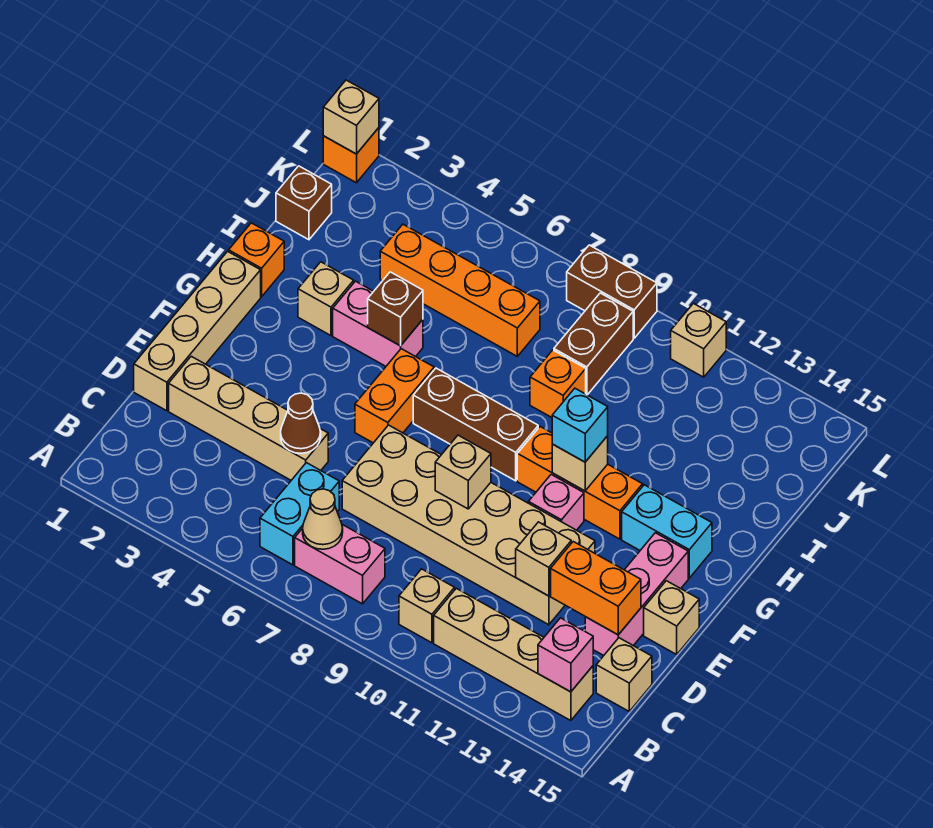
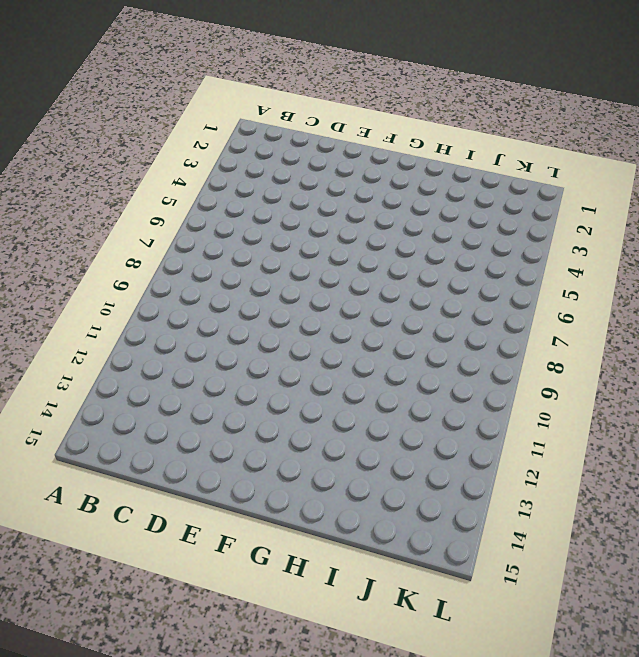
none -> cyan brick B6:C6 level 1
none -> pink brick B7:B8 level 1
none -> tan brick B10 level 1
none -> tan brick B11:B14 level 1

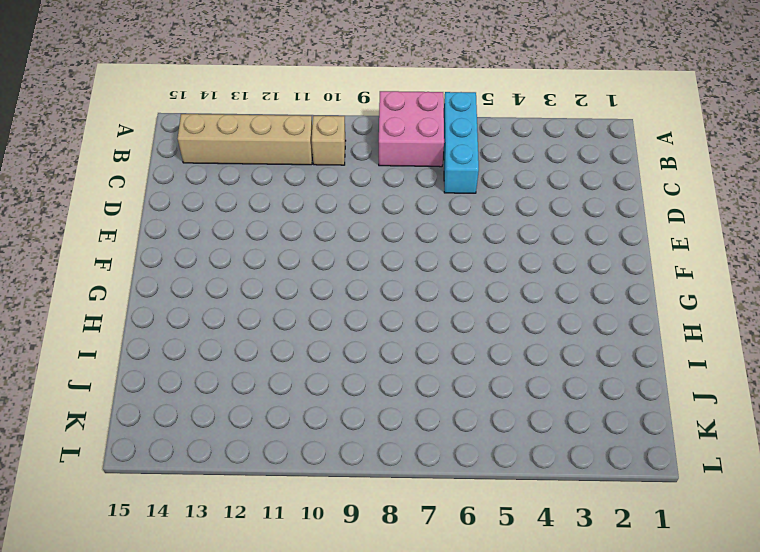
cyan brick A6:C6 level 1 -> cyan brick B6:C6 level 1
pink brick A7:B8 level 1 -> pink brick B7:B8 level 1
none -> tan brick C15 level 1
none -> tan brick D1:G1 level 1
none -> tan brick D2:D5 level 1
none -> tan brick D7:E12 level 1

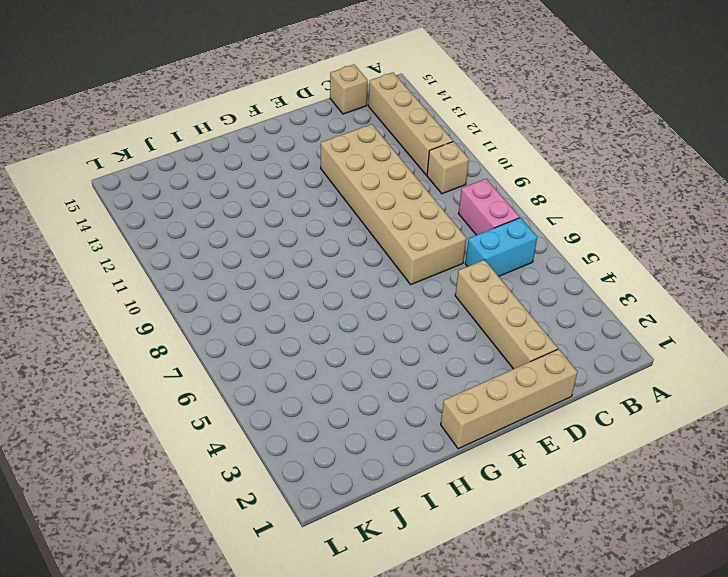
none -> pink brick D14:F14 level 1
none -> tan brick E15 level 1
none -> orange brick F6:G6 level 1
none -> pink brick F11 level 1

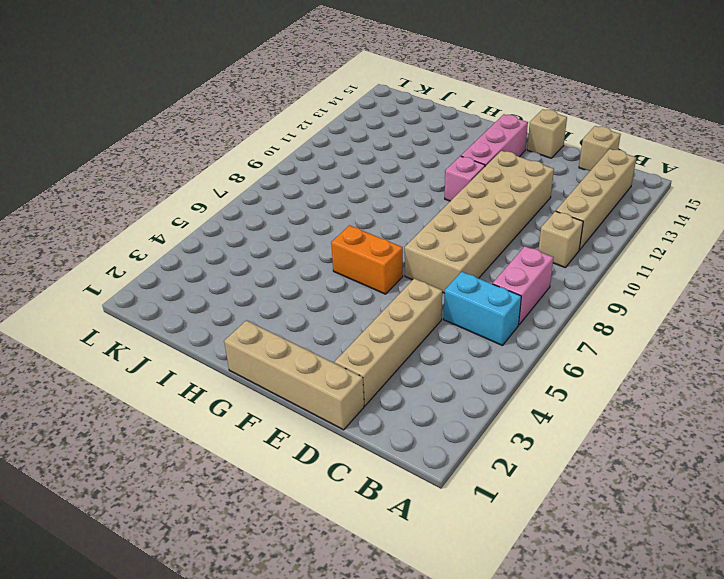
pink brick F12:F14 level 1 -> pink brick D14:F14 level 1
none -> brown brick G7:G9 level 1
none -> orange brick G10:G12 level 1
none -> cyan brick G13:G14 level 1
none -> orange brick H1 level 1

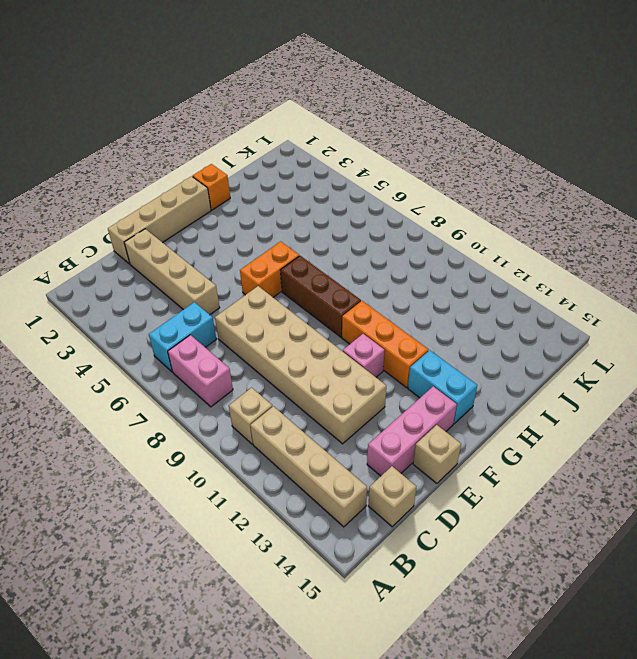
none -> tan brick H3 level 1
none -> pink brick H4:H5 level 1
none -> orange brick I9 level 1
none -> brown brick J1 level 1

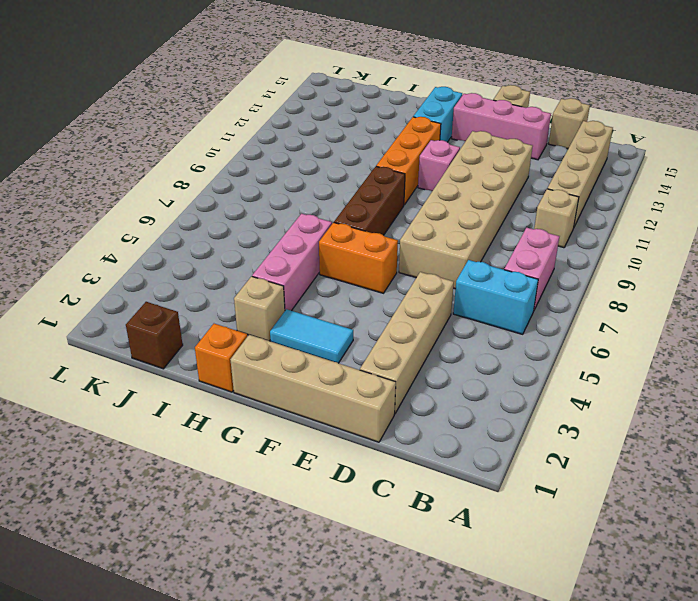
cyan tile F3:G3 level 1 -> none
pink brick H4:H6 level 1 -> pink brick H4:H5 level 1
none -> orange brick I9 level 1
none -> orange brick J4:J7 level 1
none -> brown brick J9:K9 level 1
none -> orange brick L1 level 1

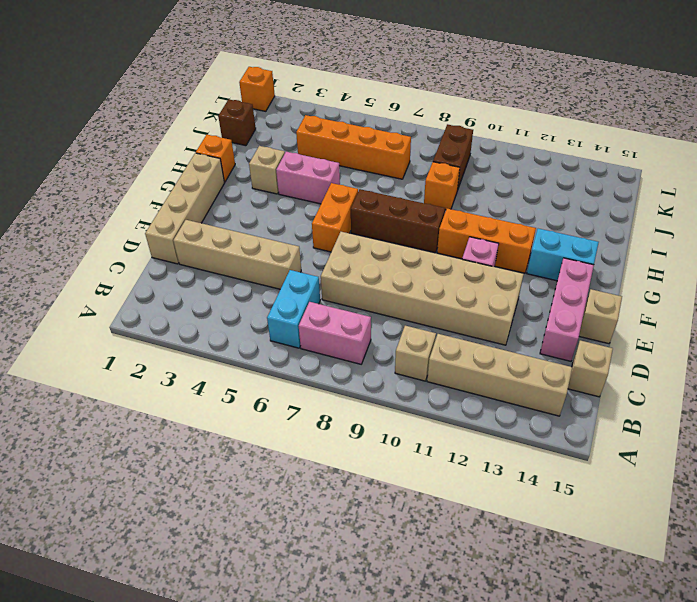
none -> brown brick L8:L9 level 1
none -> tan brick L11 level 1
none -> tan cone B7 level 2
none -> pink brick B14 level 2

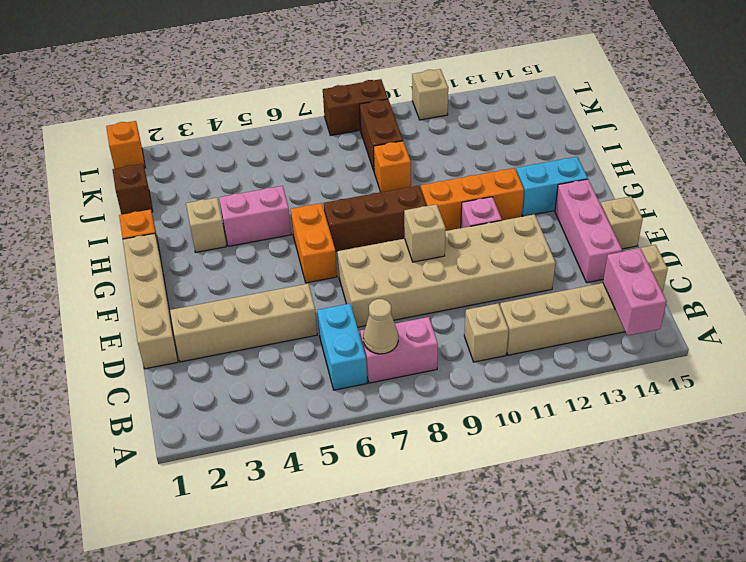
pink brick A14:B14 level 2 -> pink brick B14 level 2
none -> orange brick J4:J7 level 1
none -> brown cone D5 level 2
none -> tan brick D12 level 2
none -> orange brick D13:D14 level 2

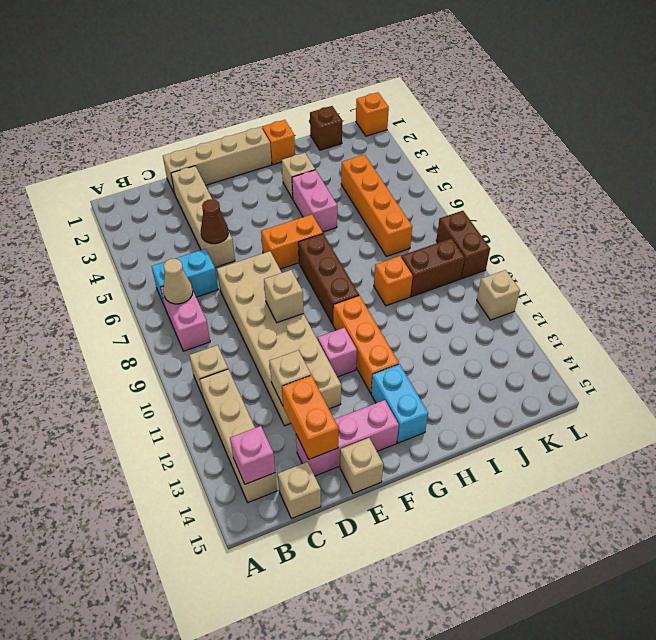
none -> tan brick G11 level 2
none -> brown brick H5 level 2
none -> tan brick L1 level 2
none -> cyan brick G11 level 3

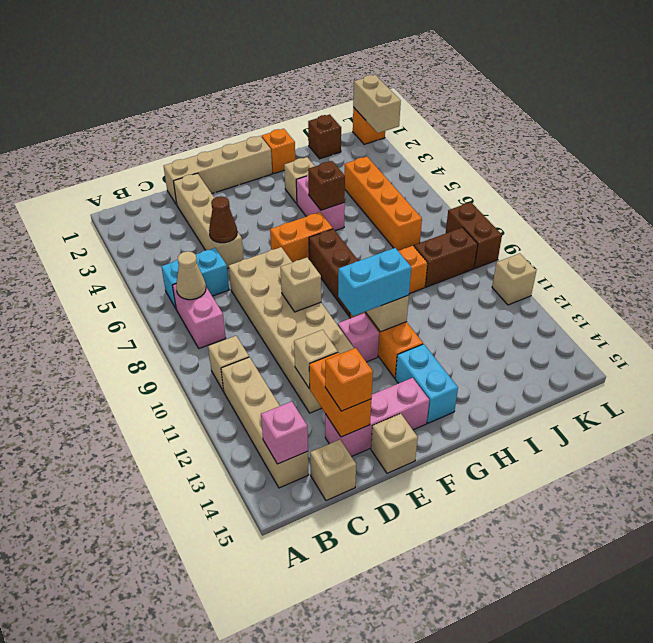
orange brick D14 level 3 -> none
cyan brick F11:G11 level 3 -> cyan brick G11 level 3
tan brick L1:L2 level 2 -> tan brick L1 level 2

